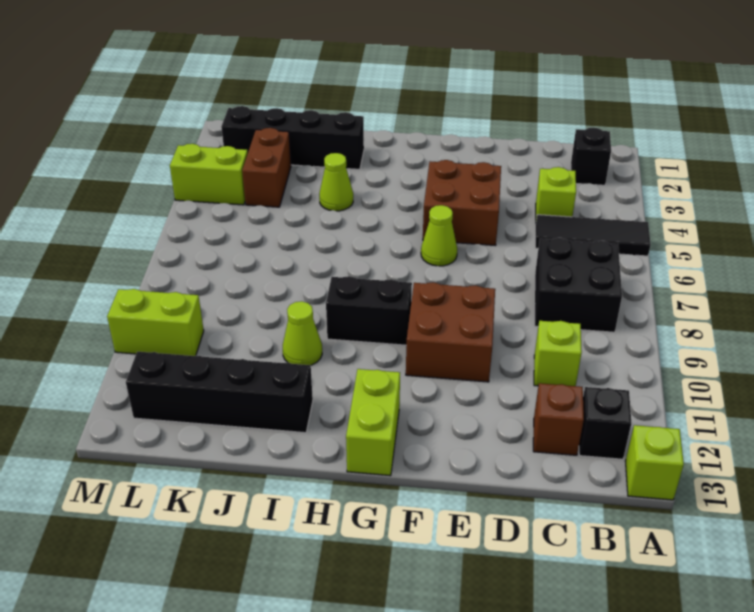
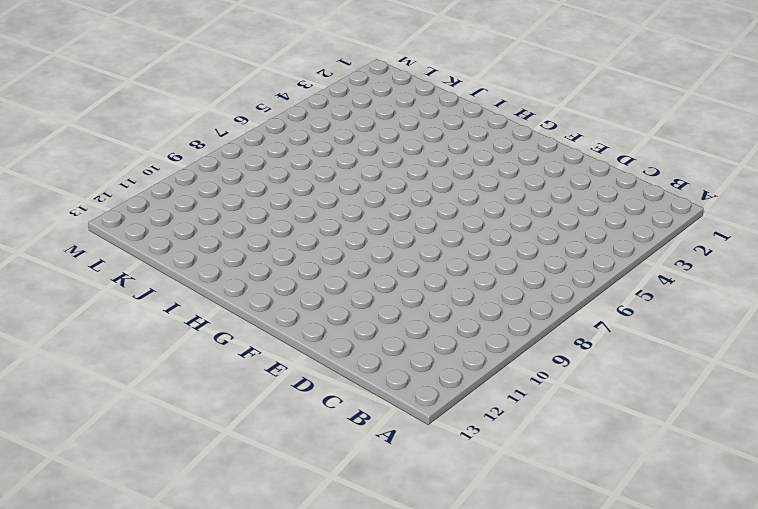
none -> black tile A5:C5 level 1
none -> lime brick A13 level 1
none -> black brick B2 level 1

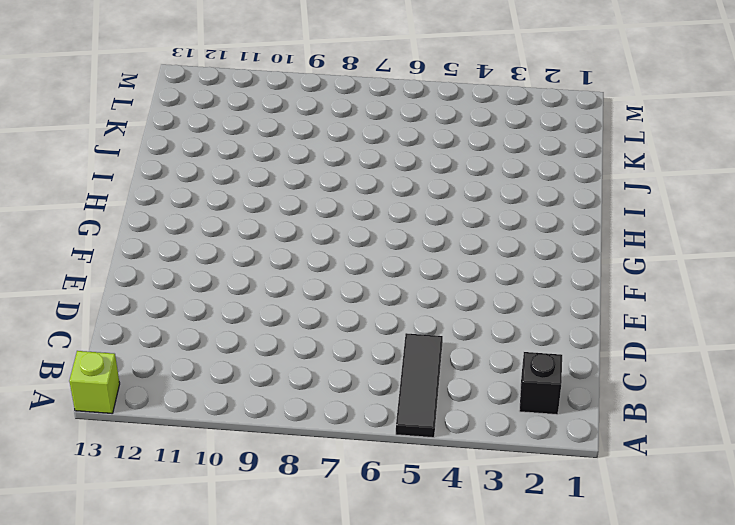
none -> black brick B7:C8 level 1
none -> black brick B12 level 1
none -> lime brick C4 level 1

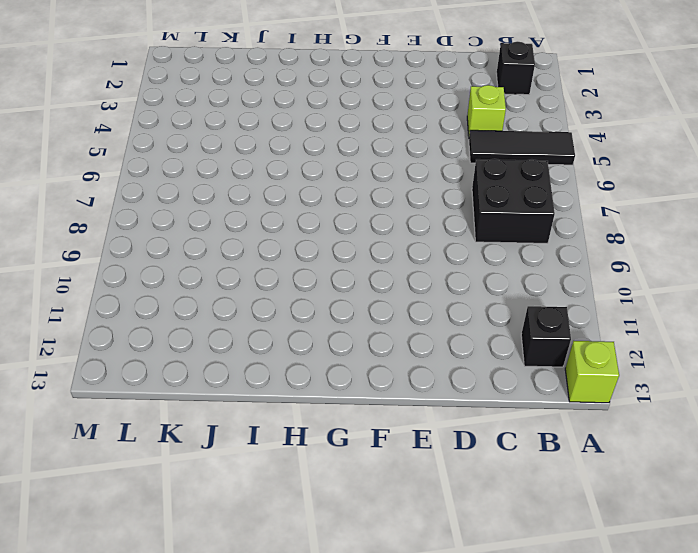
none -> lime brick C10 level 1
none -> brown brick C12 level 1
none -> brown brick E4:F5 level 1

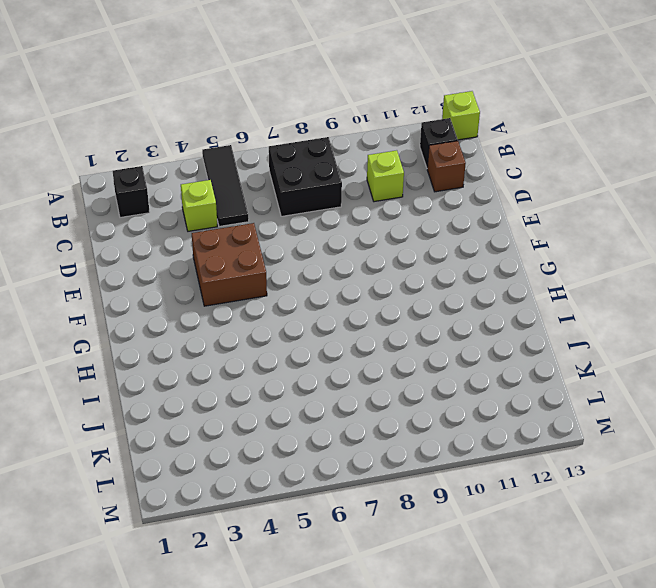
none -> brown brick E9:F10 level 1
none -> lime cone F6 level 1
none -> black brick G9:H9 level 1

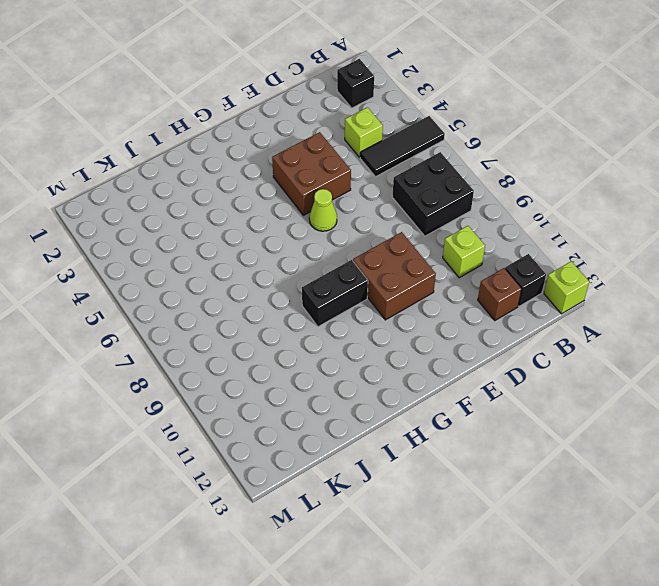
none -> lime brick G12:G13 level 1
none -> black brick I2:L2 level 1
none -> lime cone I4 level 1

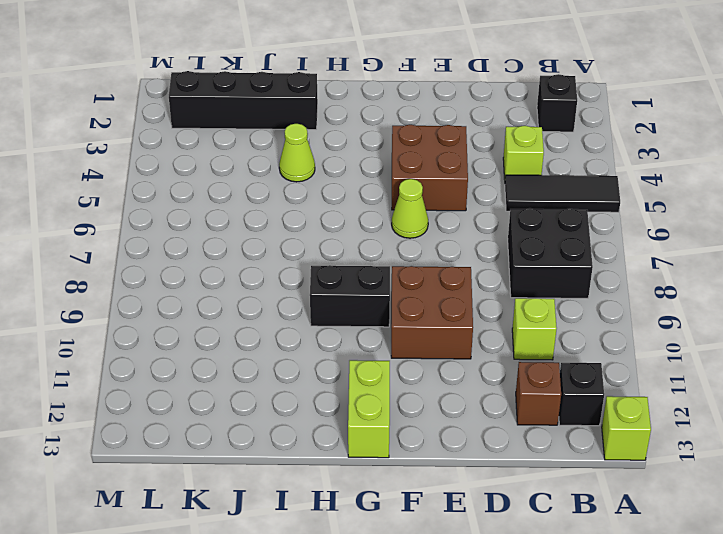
none -> lime cone I10 level 1
none -> black brick I12:L12 level 1
none -> brown brick K3:K4 level 1

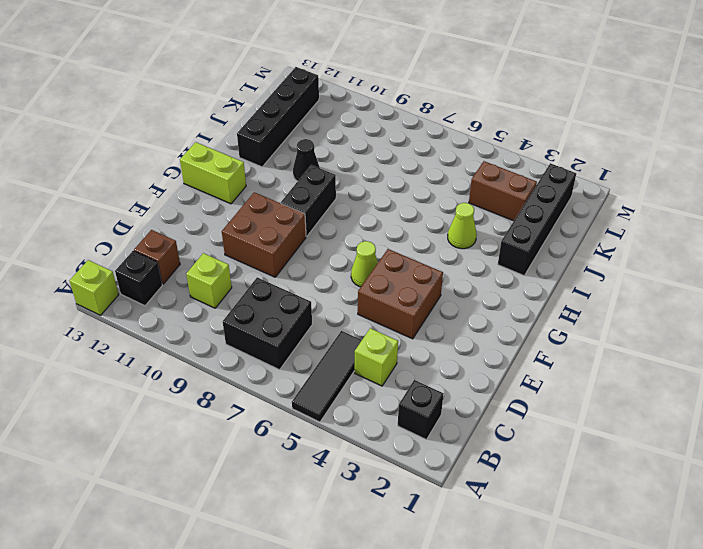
black cone I10 level 1 -> lime cone I10 level 1
none -> lime brick L4:M4 level 1
none -> lime brick L10:M10 level 1

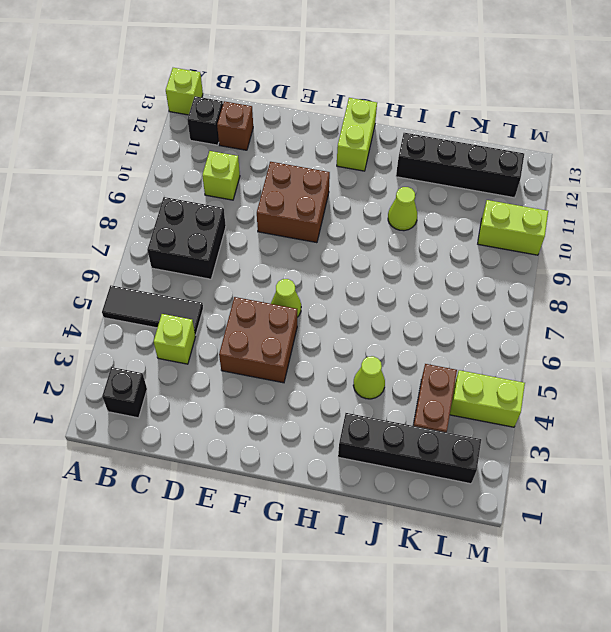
none -> black brick G9:H9 level 1

